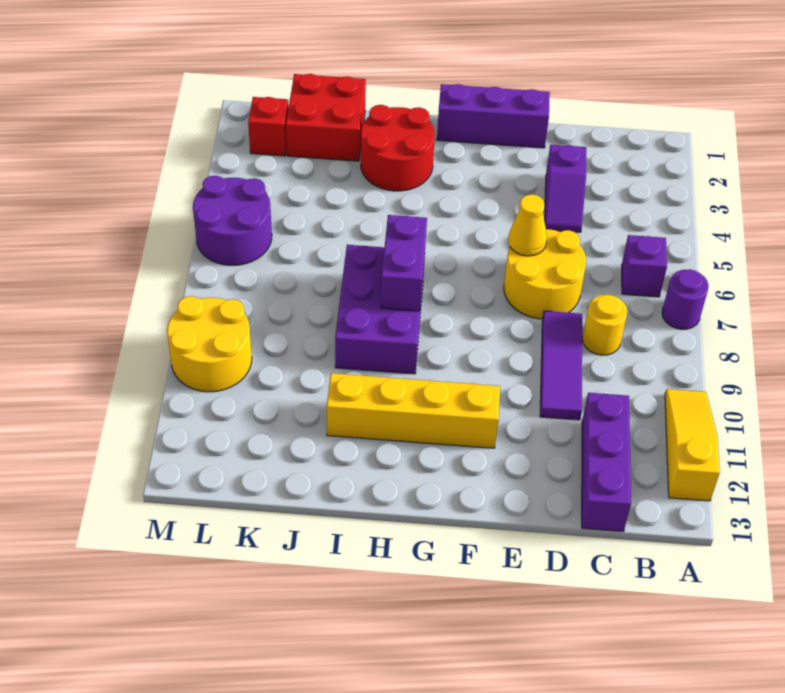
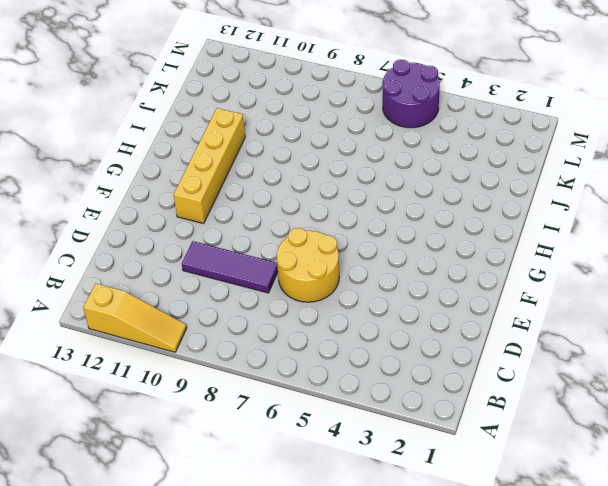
none -> purple round brick A7 level 1
none -> purple brick B6 level 1
none -> yellow round brick C8 level 1

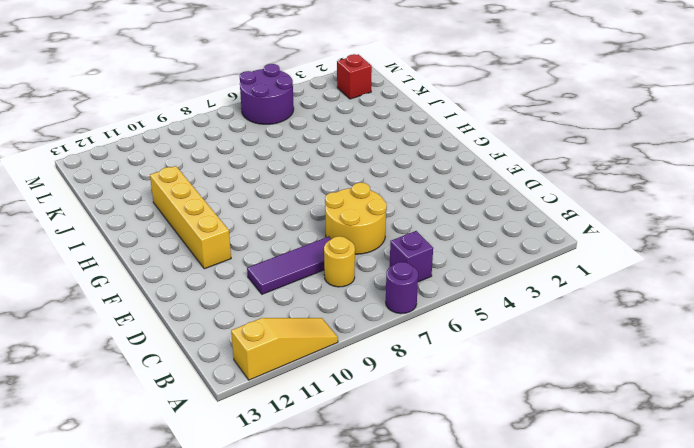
none -> purple brick C11:C13 level 1
none -> purple slope D3:D4 level 1 top 3
none -> purple brick E1:G1 level 1

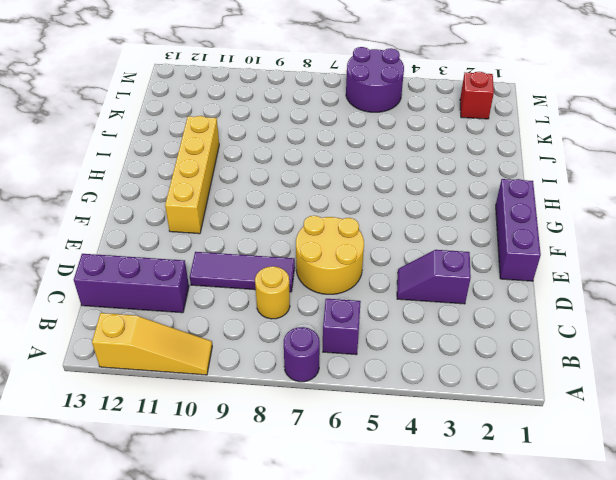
none -> red round brick H2:I3 level 1
none -> purple brick H7:I9 level 1
none -> red brick J1:K2 level 1

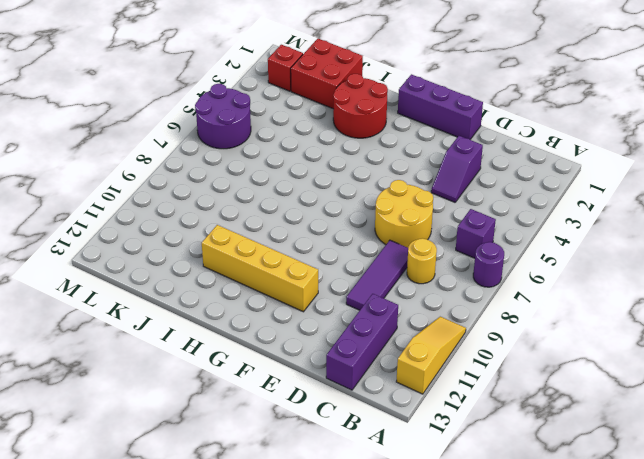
none -> purple brick H7:I9 level 1
none -> yellow round brick L9:M10 level 1
none -> yellow cone E6 level 2

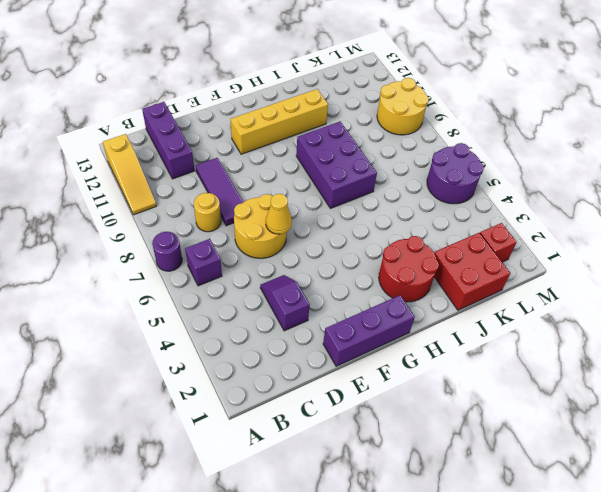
none -> purple brick H7:H8 level 2

